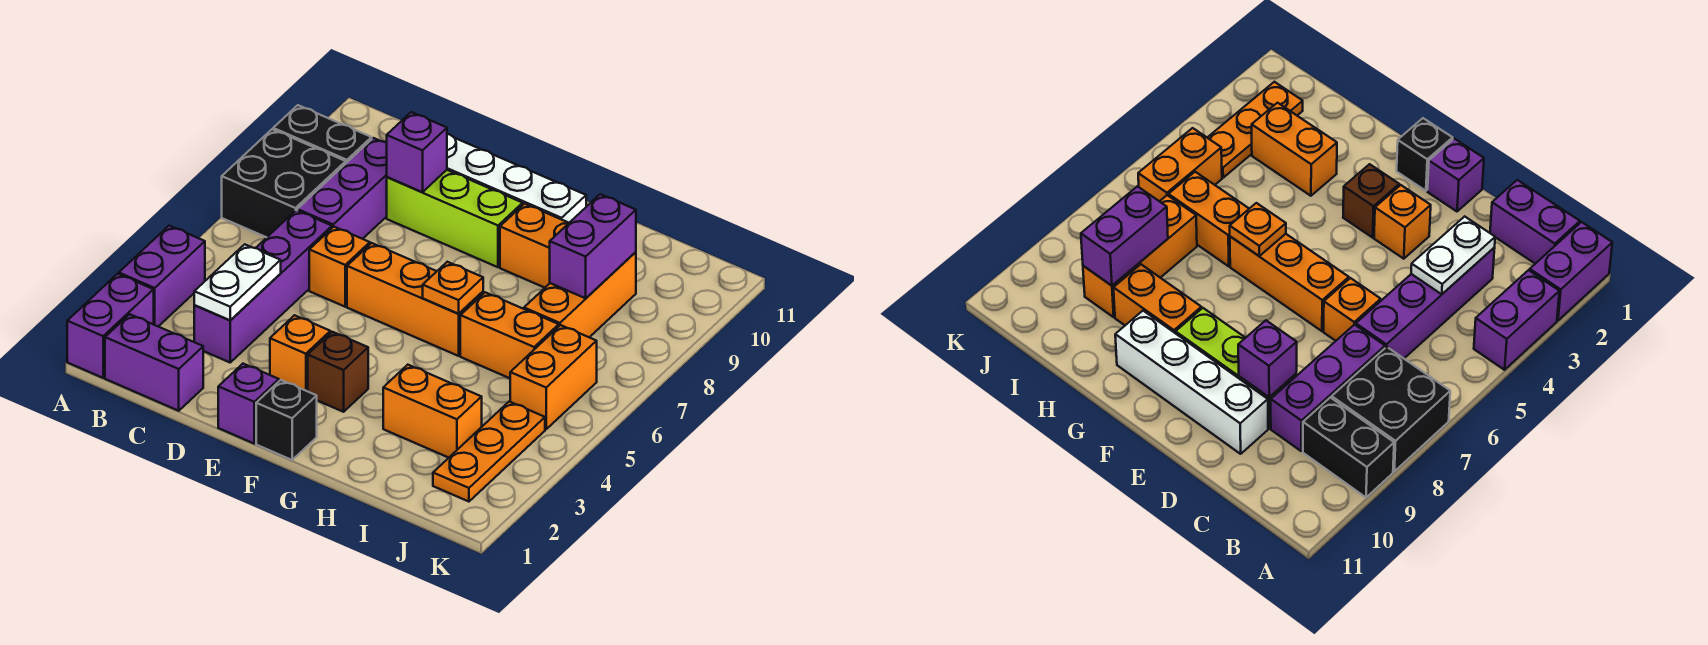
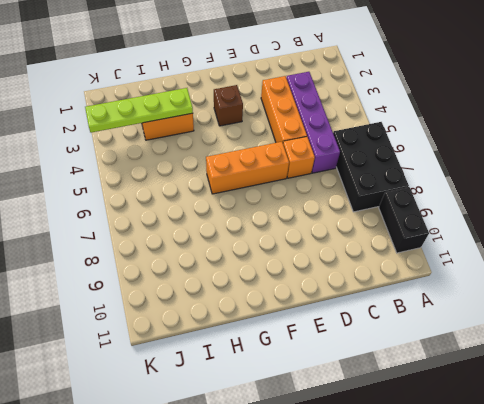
black brick A6:B8 level 1 -> black brick A7:B8 level 1
black brick A9:A10 level 1 -> black brick A9:B9 level 1
orange brick D3:D5 level 1 -> orange brick I7:I9 level 1
lime plate H3:K3 level 2 -> none
none -> purple brick A1:A2 level 1
none -> purple brick A3:A4 level 1
none -> purple brick B1:C1 level 1

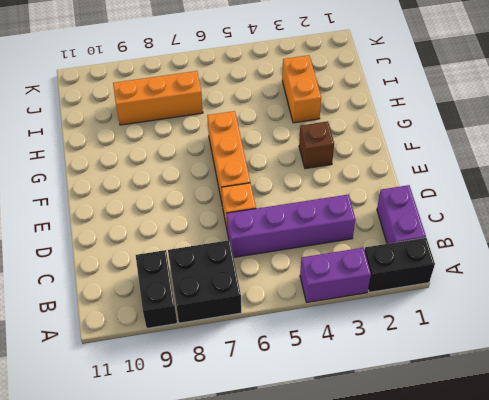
black brick A1:A2 level 1 -> purple brick A1:A2 level 1
none -> purple brick C7:C9 level 1
none -> lime brick D9:F9 level 1
none -> white brick D10:G10 level 1

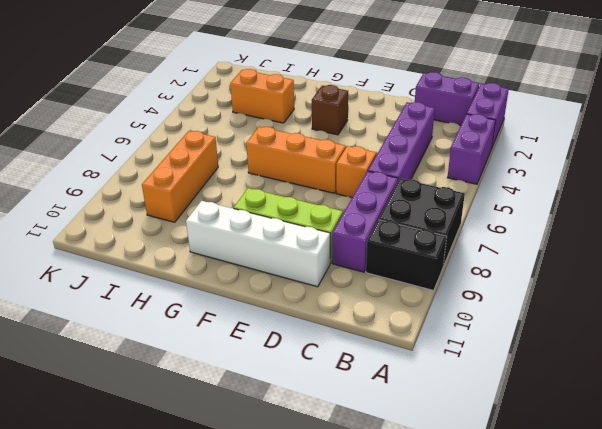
none -> purple brick E1 level 1
none -> orange brick E3 level 1
none -> black brick F1 level 1

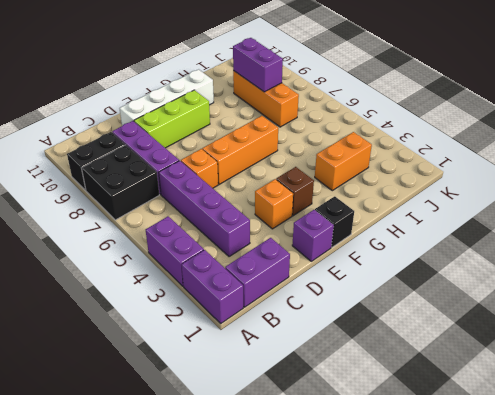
none -> orange brick G9:H9 level 1
none -> orange brick H6:I6 level 1
none -> orange plate J2:J4 level 1

